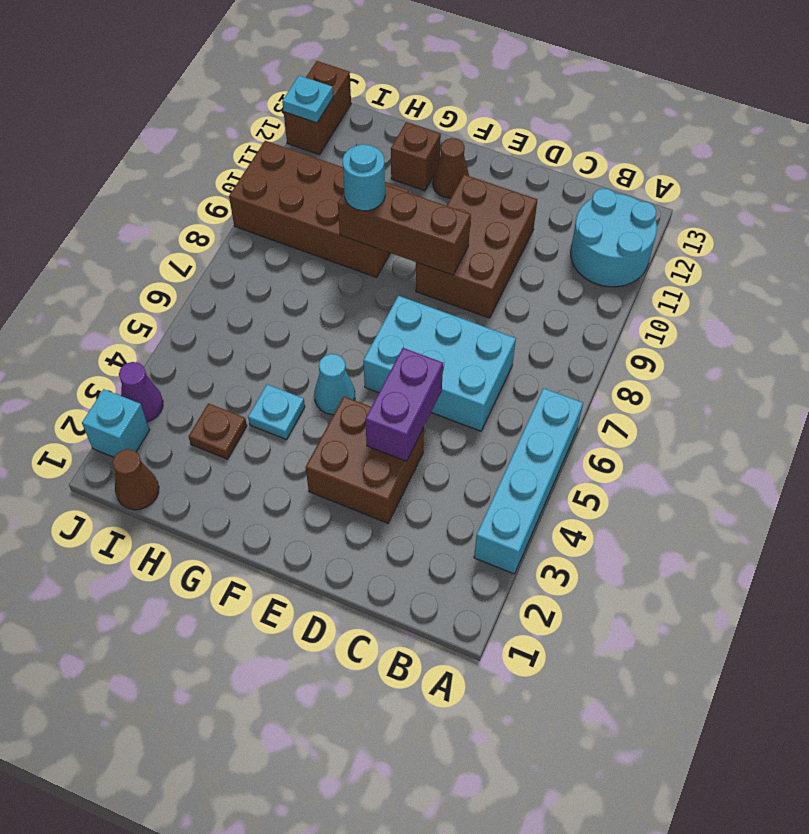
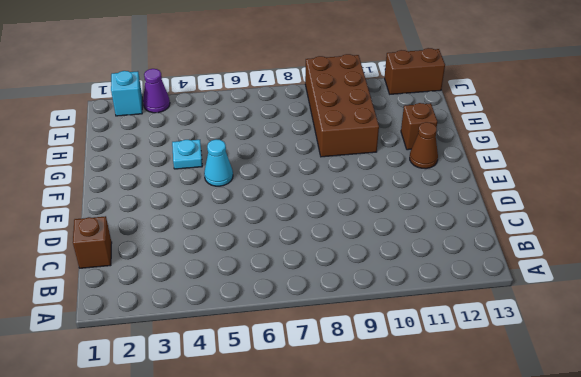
brown brick C1 level 1 -> none
none -> cyan brick A3:A6 level 1
none -> cyan round brick A11:B12 level 1
none -> cyan brick C6:E7 level 1

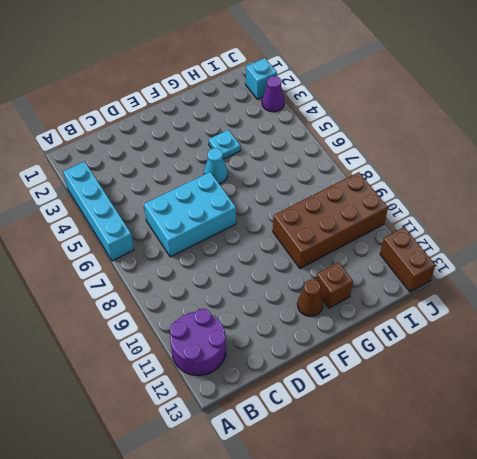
purple round brick A11:B12 level 1 -> cyan round brick A11:B12 level 1
none -> brown brick D3:E4 level 1
none -> brown brick D9:E11 level 1
none -> brown plate H3 level 1

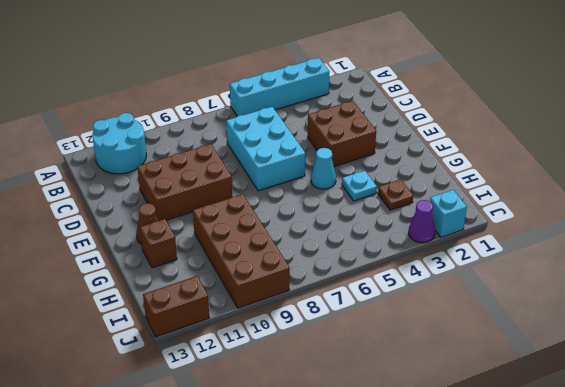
none -> brown cone I1 level 1
none -> purple brick D4:D5 level 2
none -> brown brick E9:G9 level 2

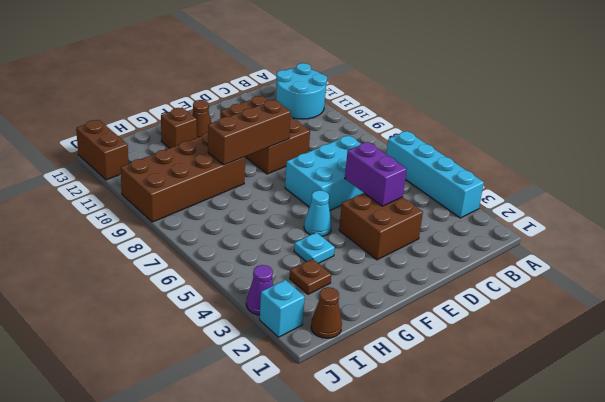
none -> cyan plate J12 level 2
none -> cyan round brick G9 level 3

